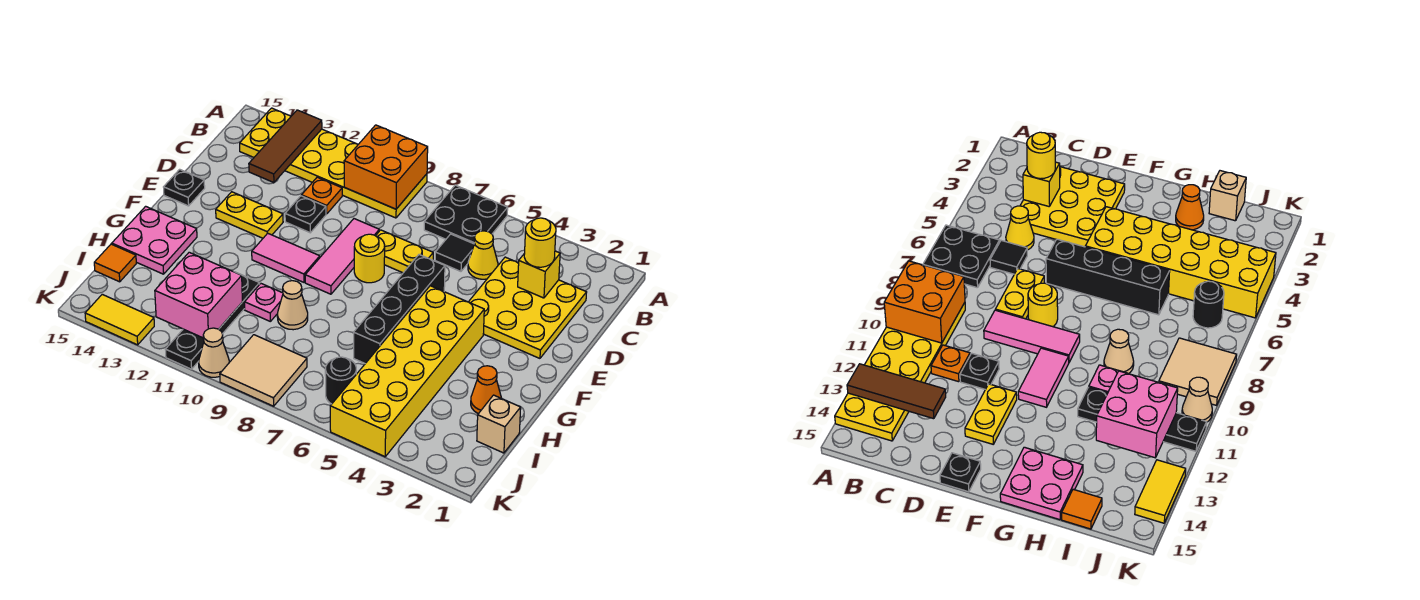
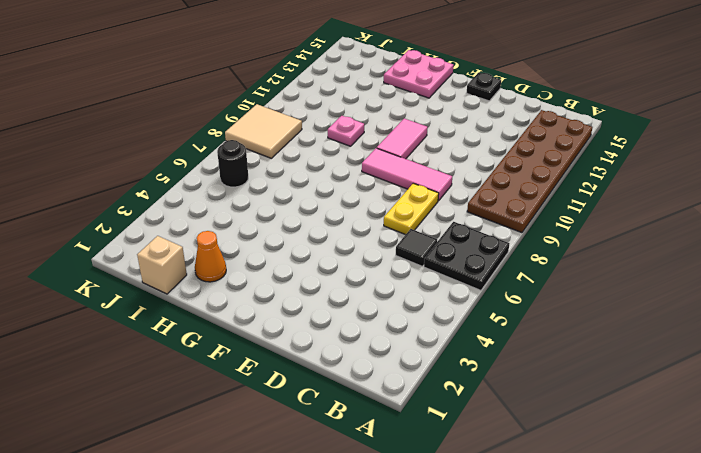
brown plate A9:B14 level 1 -> yellow plate A9:B14 level 1
none -> yellow plate C2:E4 level 1
none -> yellow cone C5 level 1
none -> orange plate C11 level 1
none -> black plate D11 level 1

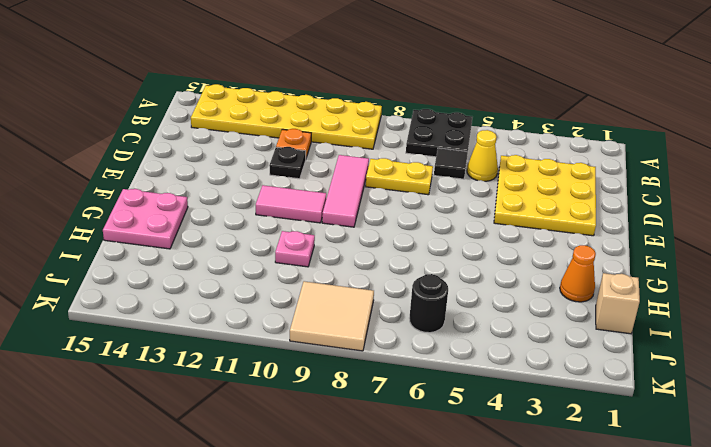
none -> black brick E6:H6 level 1
none -> yellow round brick E8 level 1
none -> yellow plate E12:E13 level 1
none -> black plate E15 level 1

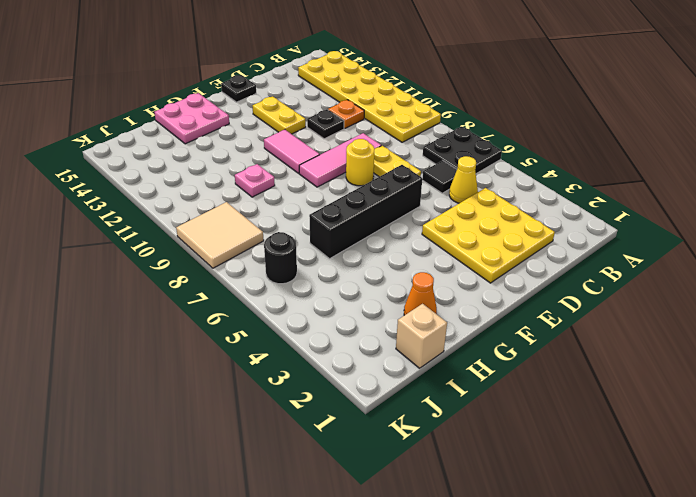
none -> yellow brick F4:K5 level 1
none -> tan cone H9 level 1
none -> black plate H11:K11 level 1
none -> orange tile I15 level 1

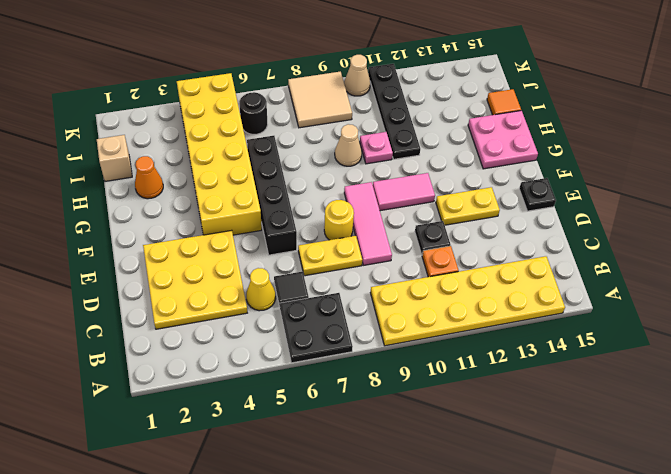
none -> yellow tile K13:K14 level 1
none -> orange brick A9:B10 level 2
none -> brown tile A13:C13 level 2
none -> yellow brick C3 level 2

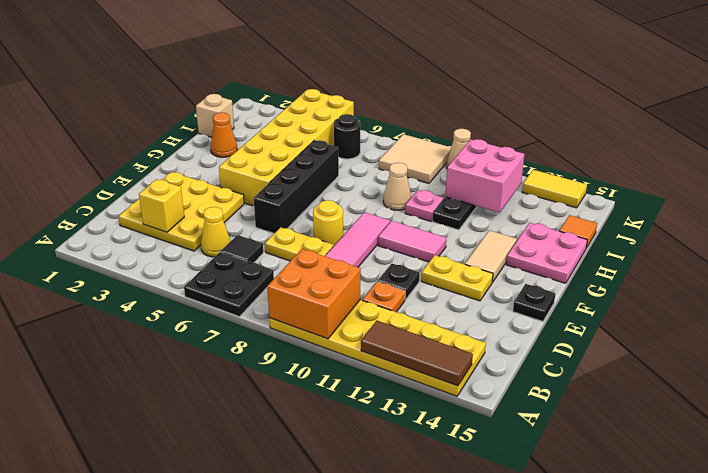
brown tile A12:A14 level 2 -> brown tile A13:C13 level 2
tan tile F13:G13 level 1 -> none
none -> yellow round brick C3 level 3

